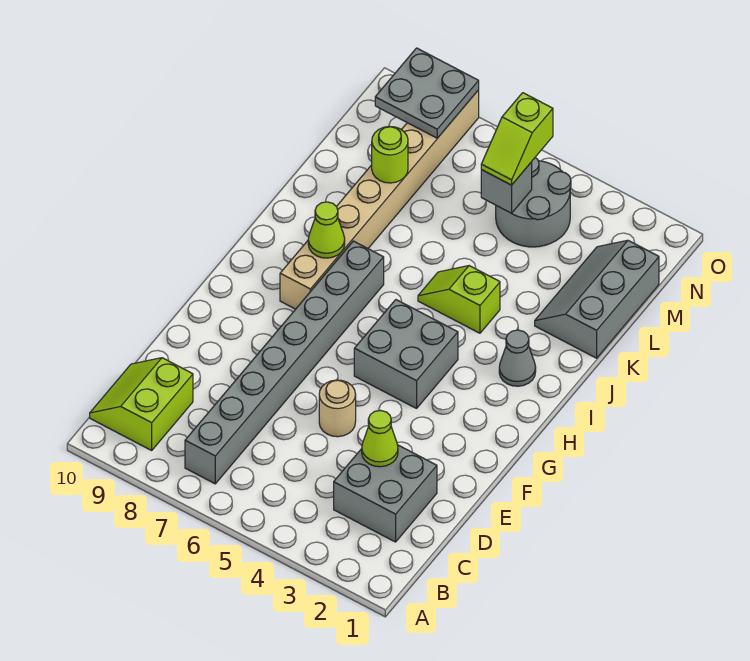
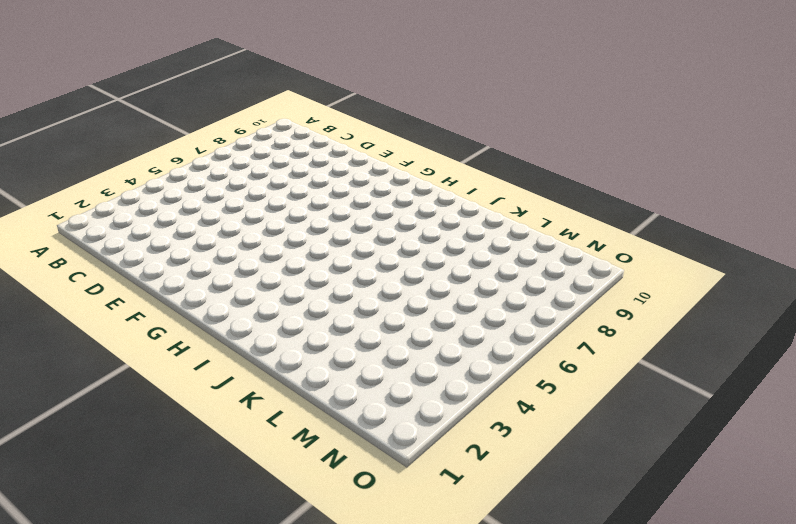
none -> grey brick B7:I7 level 1
none -> lime slope B9:C10 level 1 top 9
none -> grey brick C2:D3 level 1

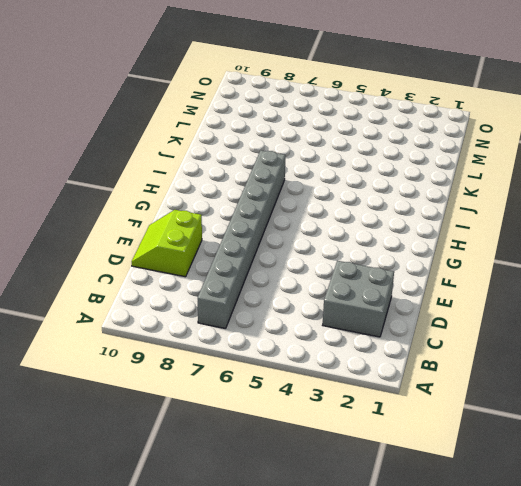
lime slope D9:E10 level 1 top 9 -> lime slope B9:C10 level 1 top 9
none -> tan round brick E5 level 1
none -> grey brick G4:H5 level 1
none -> tan brick H8:O8 level 1

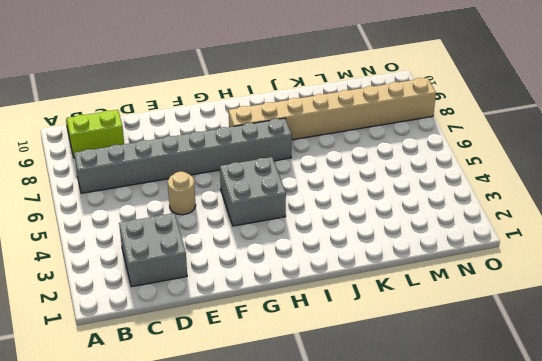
none -> grey cone I2 level 1
none -> lime slope J4:J5 level 1 top 4
none -> grey slope K1:M2 level 1 top 1

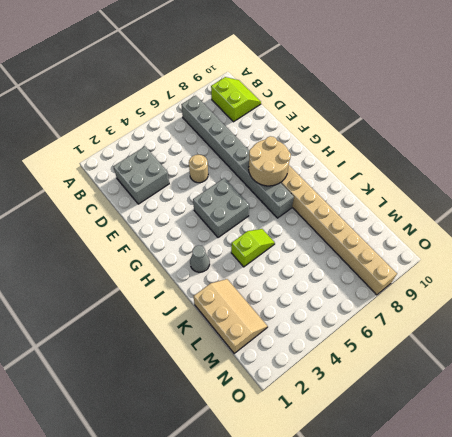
tan round brick G7:H8 level 2 -> none
tan slope K1:M2 level 1 top 1 -> grey slope K1:M2 level 1 top 1
none -> grey round brick M4:N5 level 1
none -> lime cone D3 level 2
none -> lime cone I8 level 2

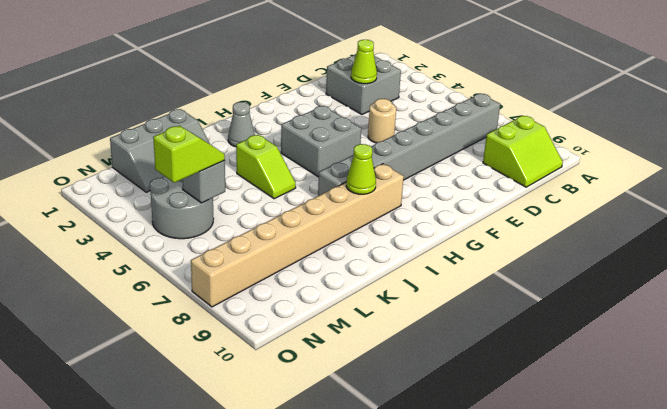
none -> lime round brick L8 level 2
none -> grey plate N8:O9 level 2

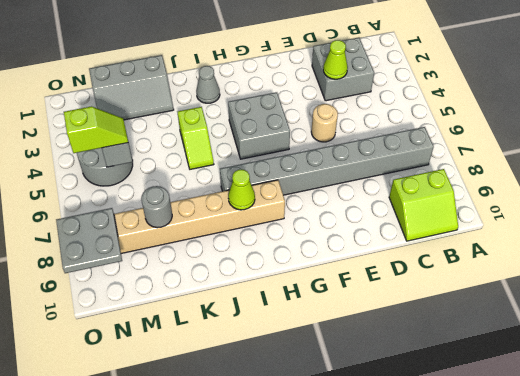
grey round brick L8 level 2 -> lime round brick L8 level 2

